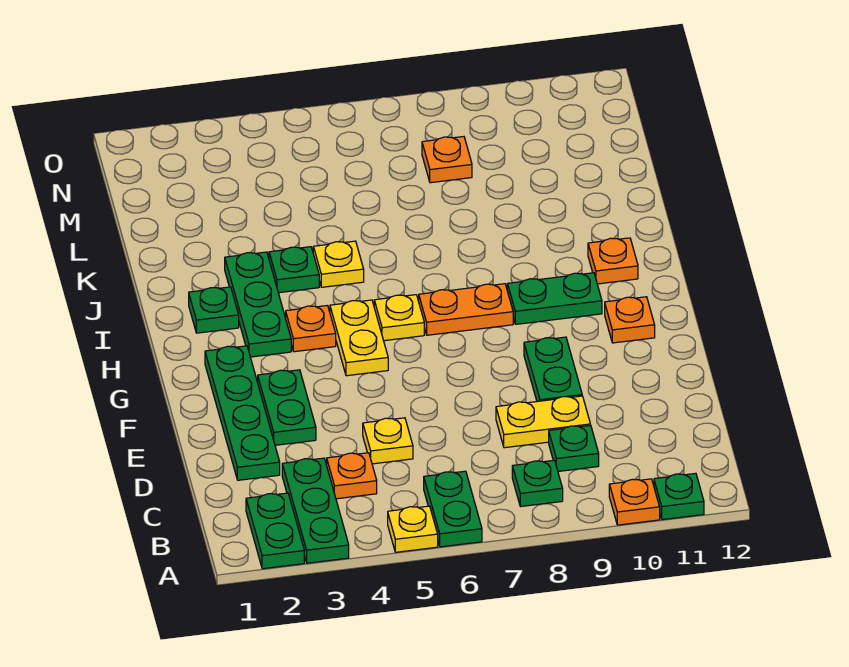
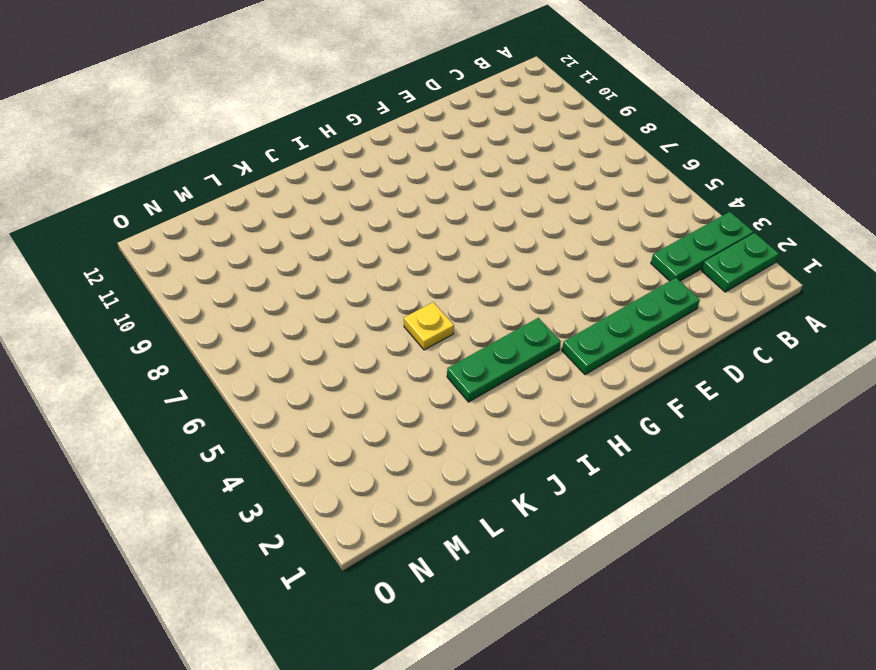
none -> yellow plate A5 level 1
none -> green plate A6:B6 level 1
none -> orange plate A10 level 1

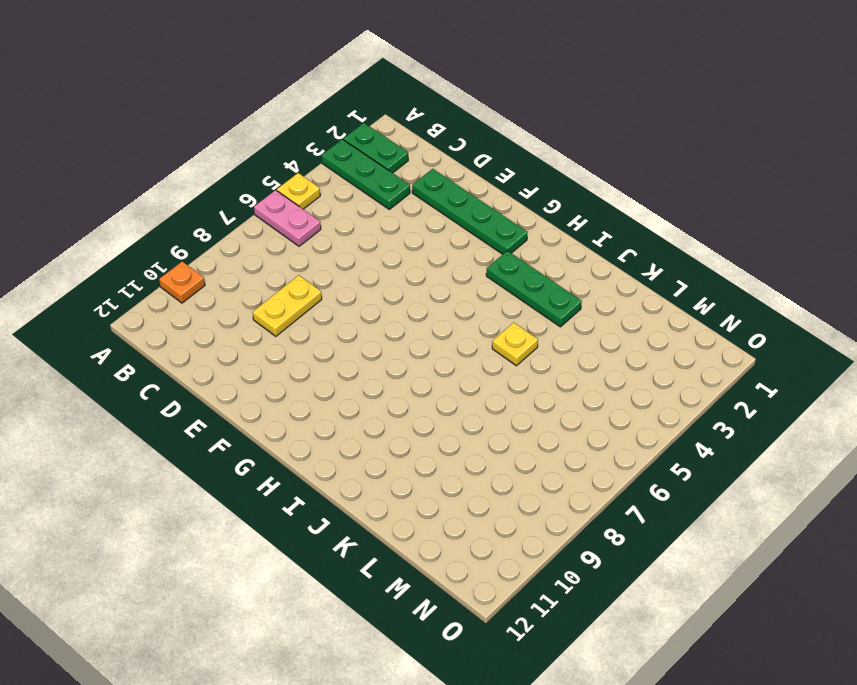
pink plate A6:B6 level 1 -> green plate A6:B6 level 1
none -> green plate A11 level 1
none -> green plate B8 level 1
none -> orange plate C4 level 1

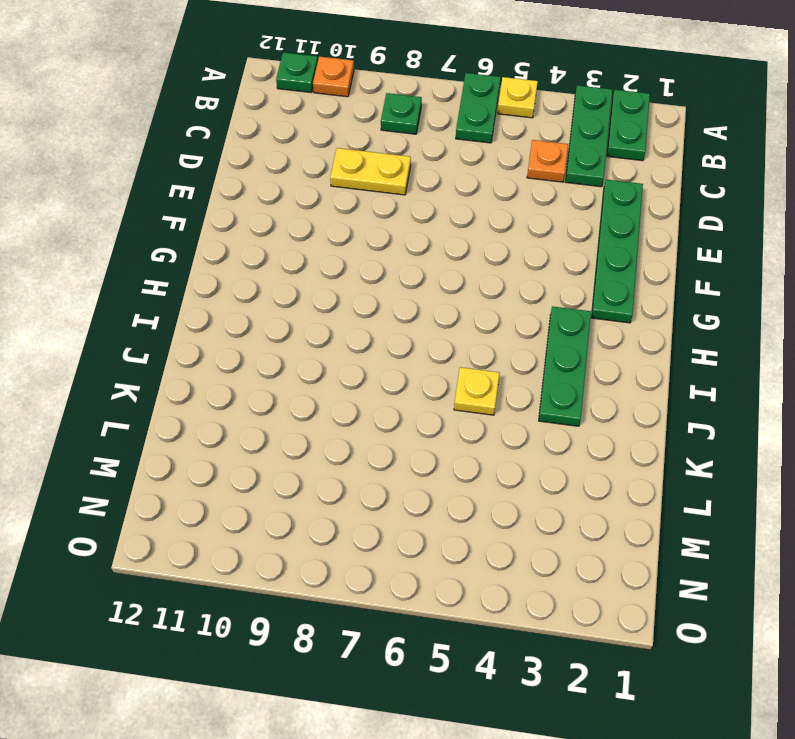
none -> green plate C9 level 1
none -> yellow plate D5 level 1
none -> green plate E3:F3 level 1

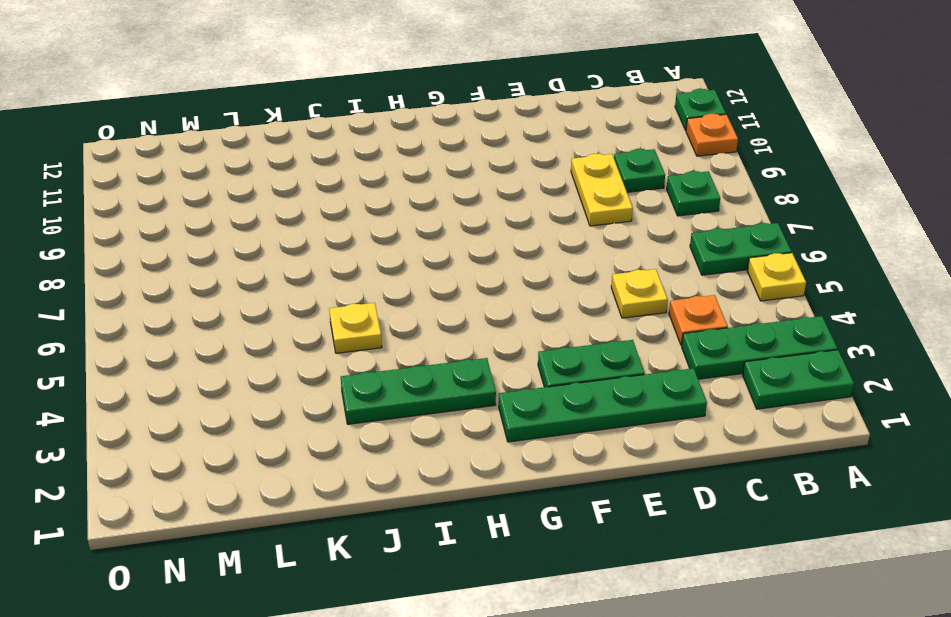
none -> green plate E9:F9 level 1
none -> yellow plate G5:H5 level 1
none -> orange plate G11 level 1

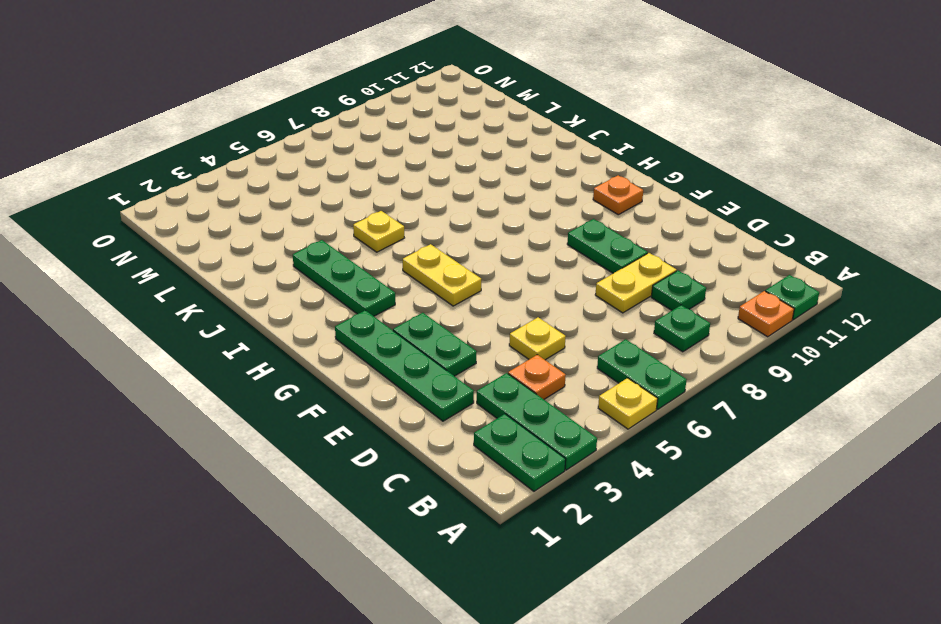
none -> orange plate H4 level 1
none -> yellow plate H6 level 1
none -> orange plate H7:H8 level 1

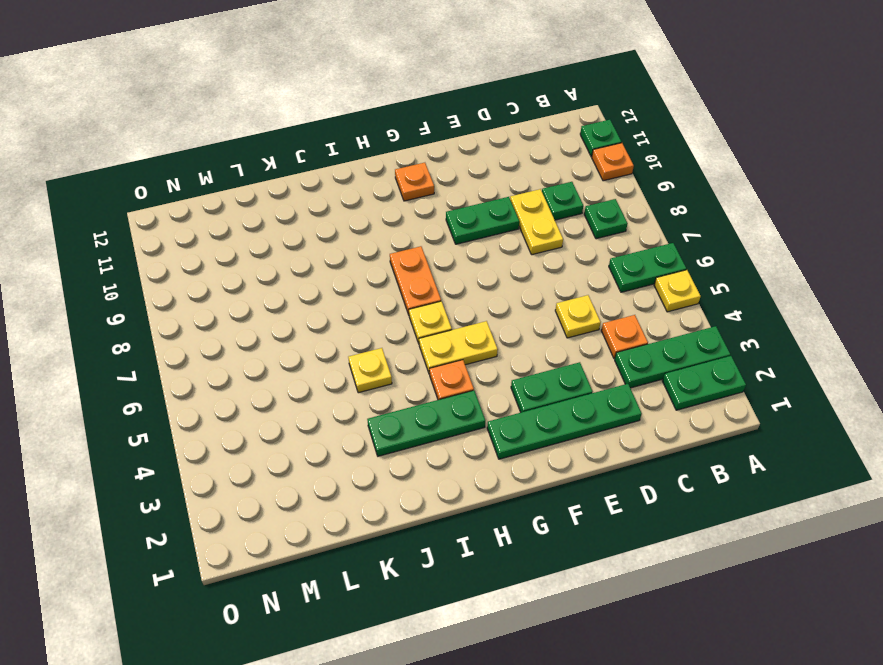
none -> green plate H9:H10 level 1
none -> green plate I2 level 1
none -> orange plate I11 level 1

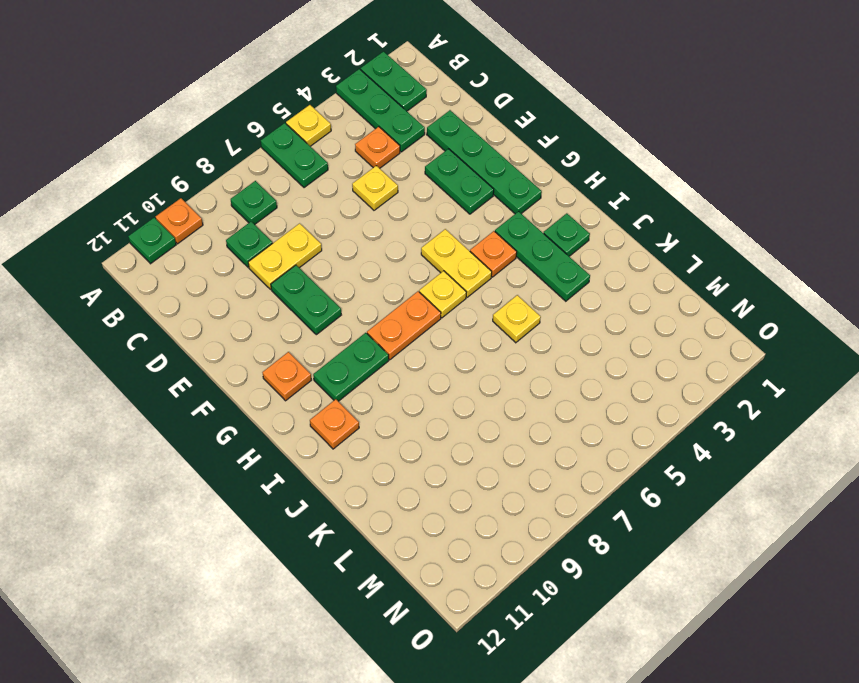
none -> green plate J4 level 1
none -> orange plate M8 level 1

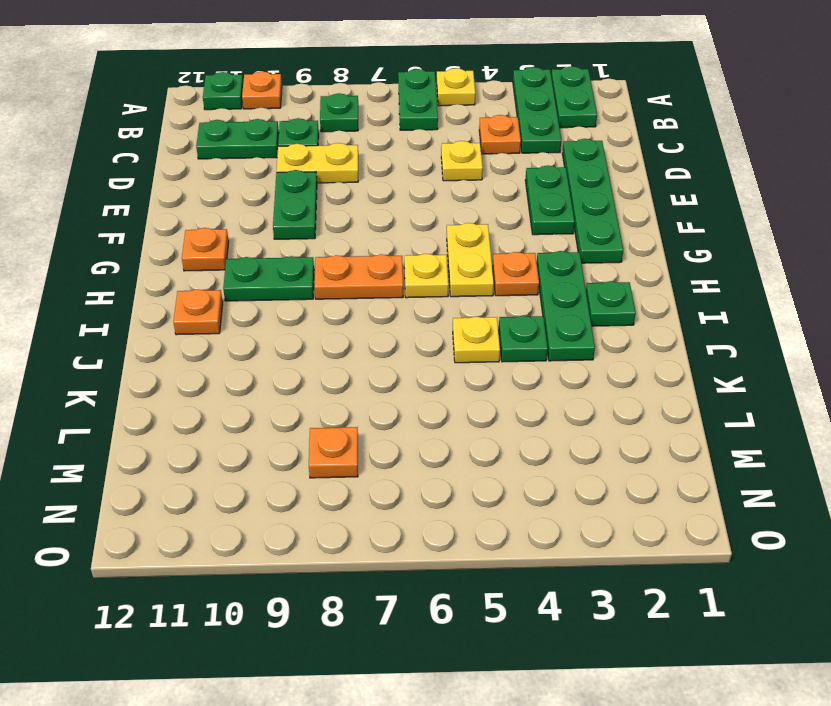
green plate C10:C11 level 1 -> none

